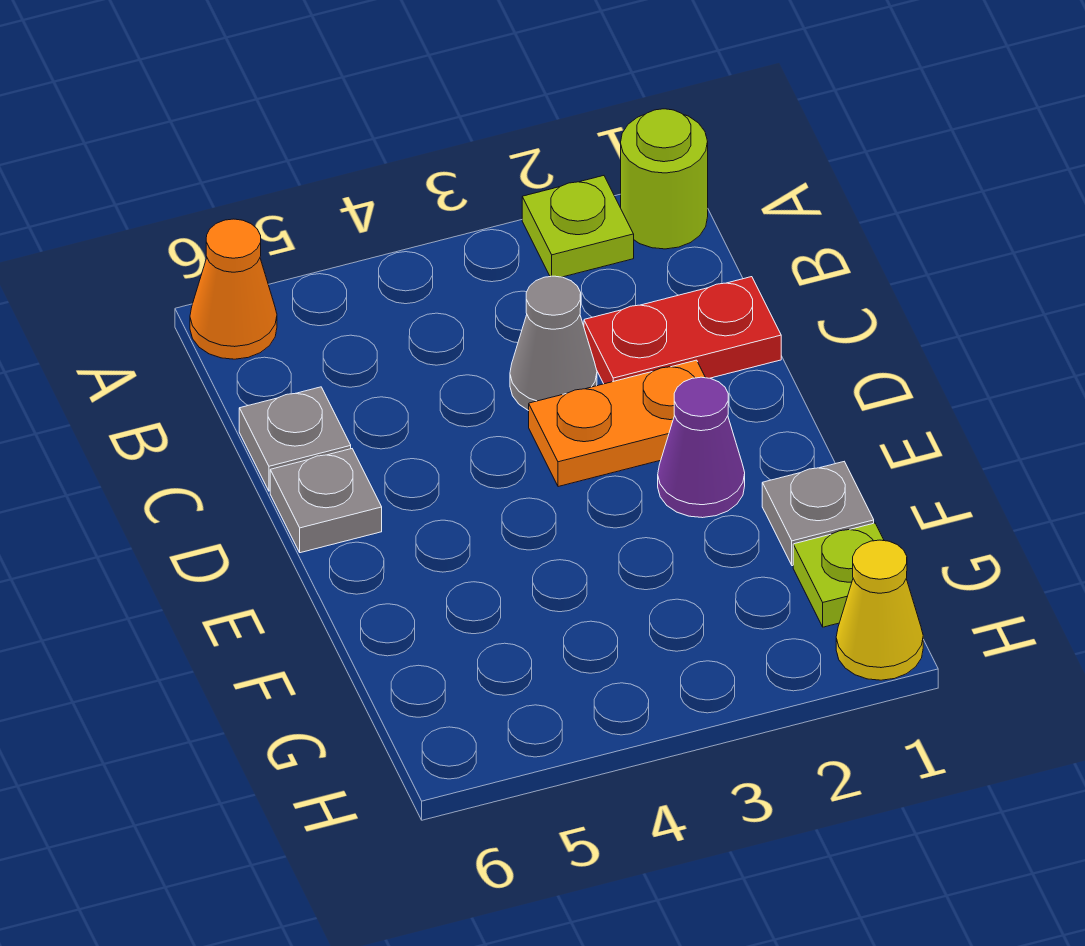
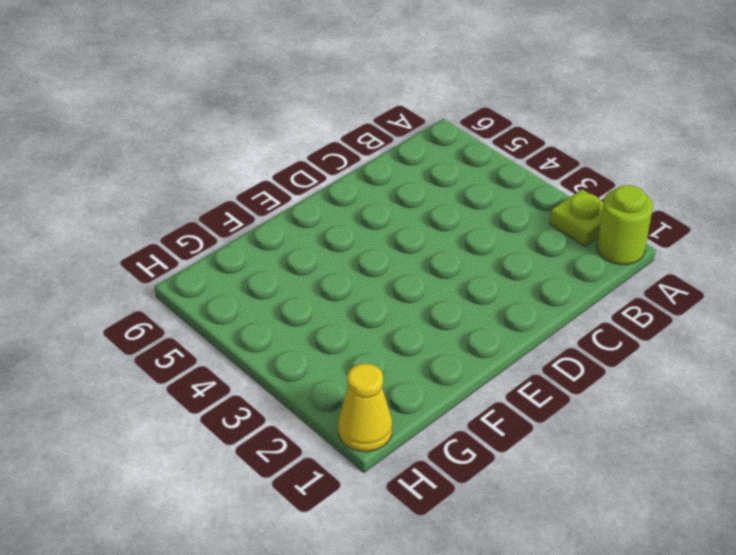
none -> orange cone A6 level 1
none -> red plate C1:C2 level 1
none -> grey cone C3 level 1

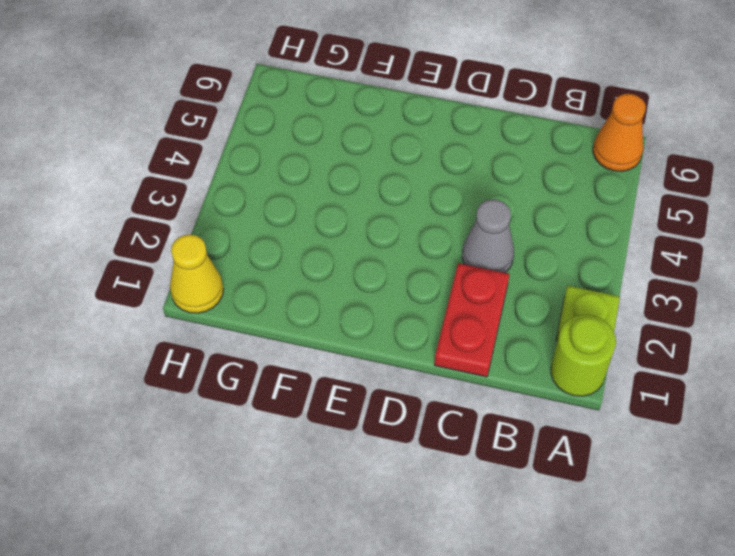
none -> grey plate C6 level 1
none -> orange plate D2:D3 level 1
none -> grey plate D6 level 1

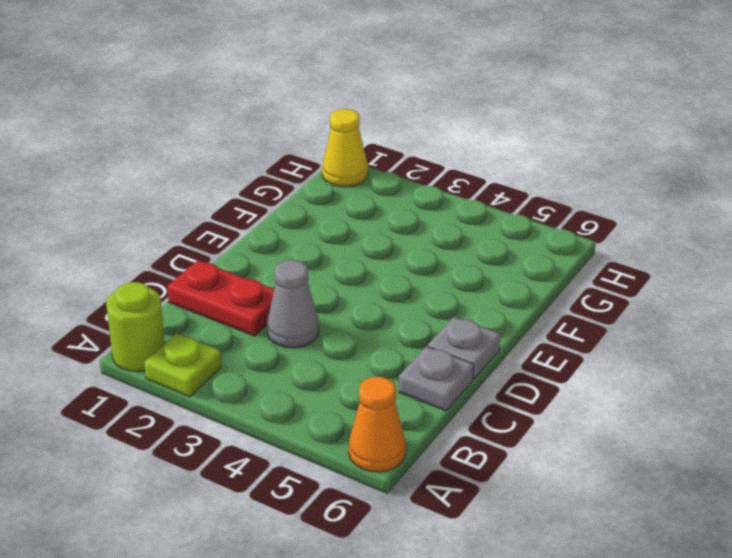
none -> orange plate D2:D3 level 1
none -> purple cone E2 level 1
none -> grey plate F1 level 1

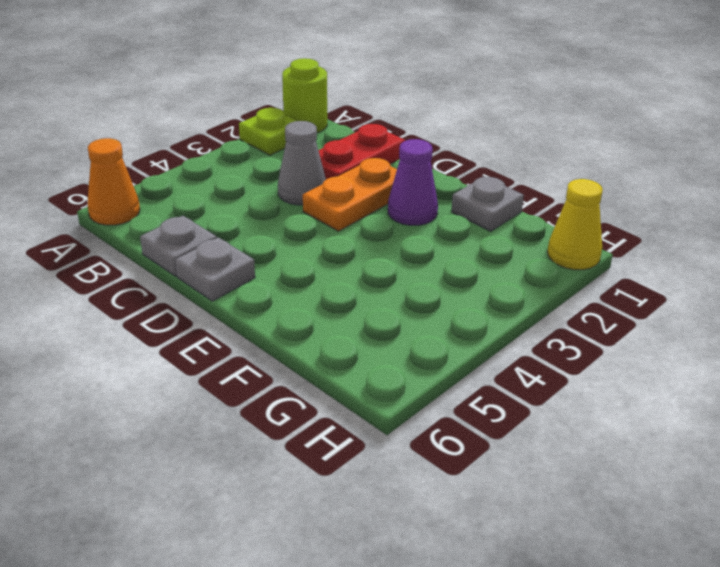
none -> lime plate G1 level 1

